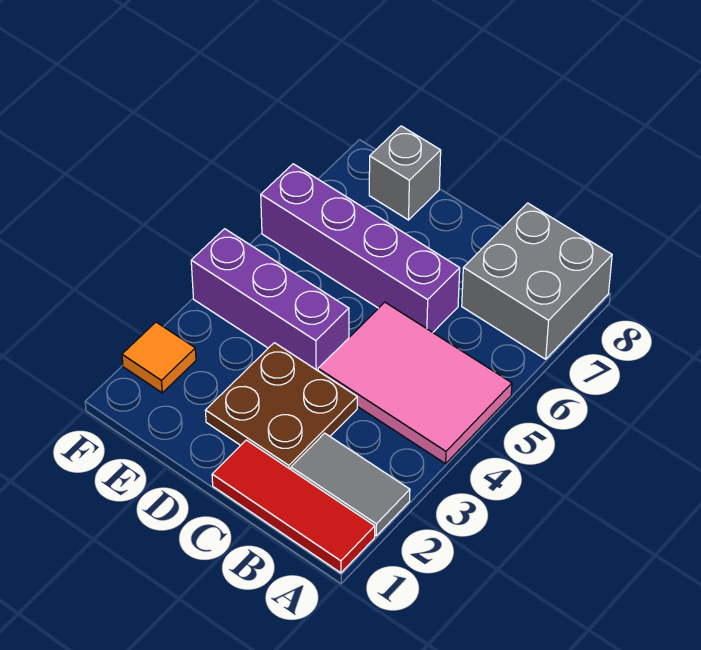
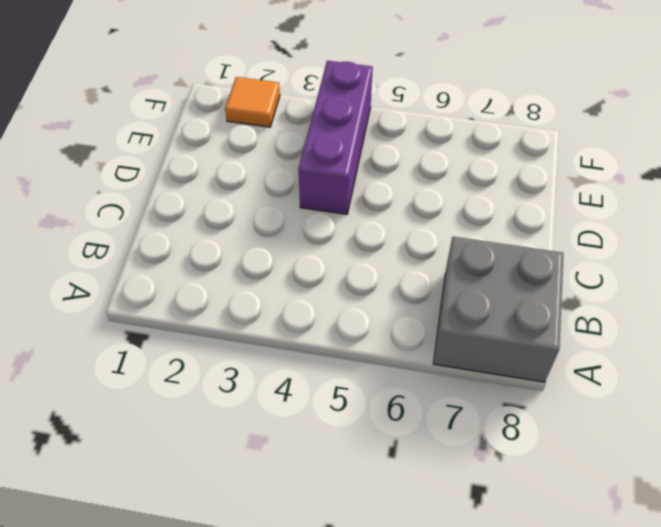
none -> red tile A1:C1 level 1
none -> grey tile A2:B2 level 1

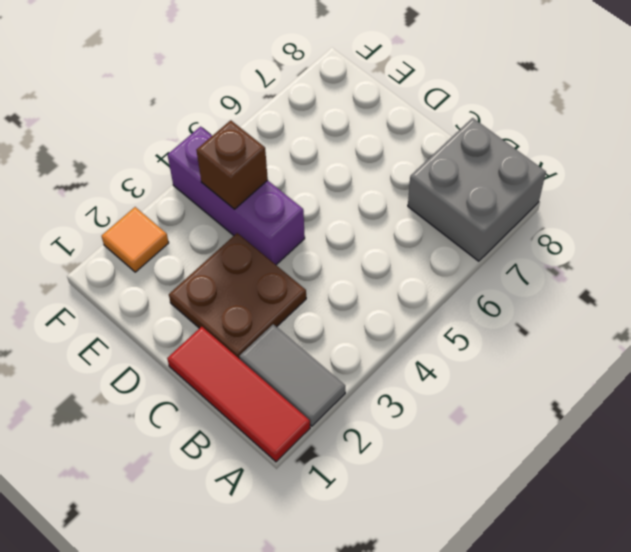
brown brick E4 level 2 -> none
none -> pink tile A4:C5 level 1
none -> purple brick C6:F6 level 1

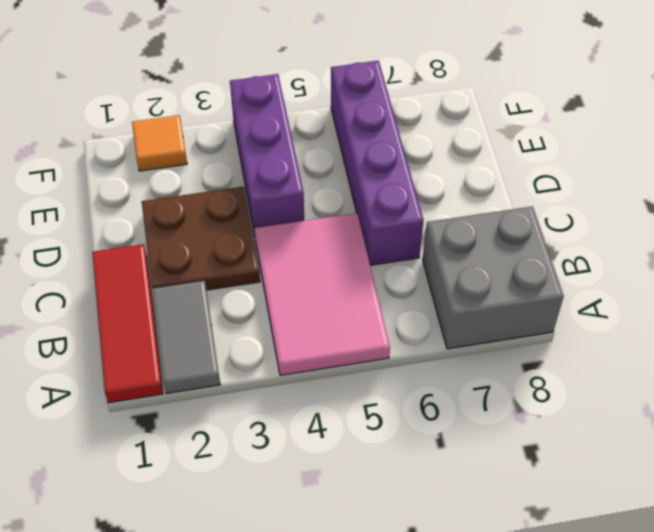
none -> grey brick E8 level 1

